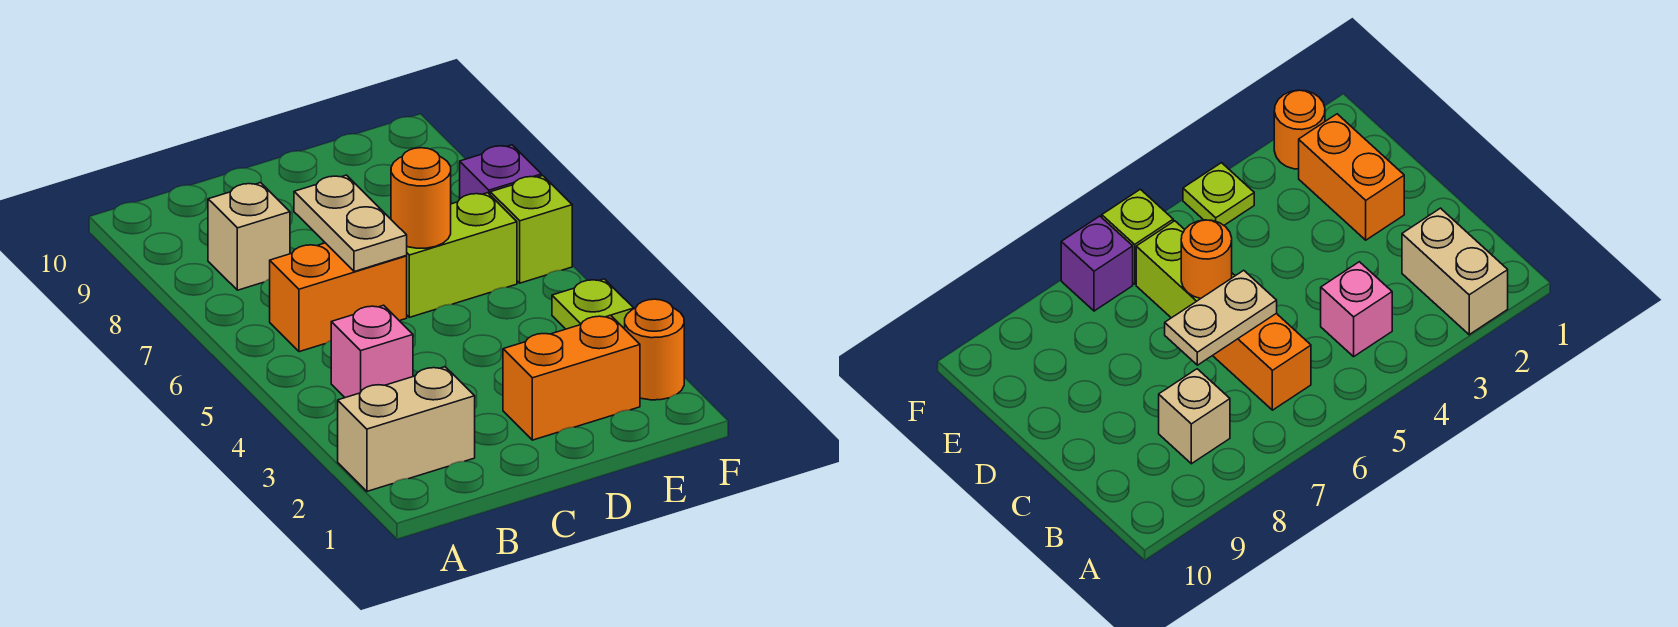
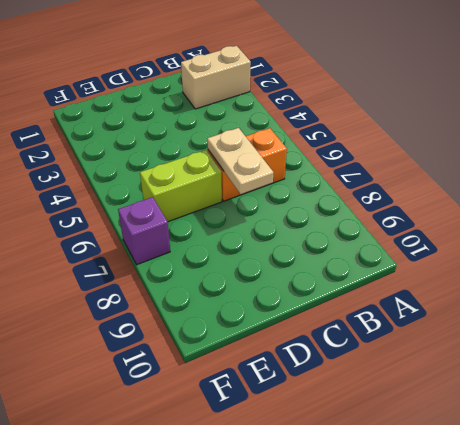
none -> pink brick B4 level 1
none -> tan brick B8 level 1
none -> orange brick D2:E2 level 1

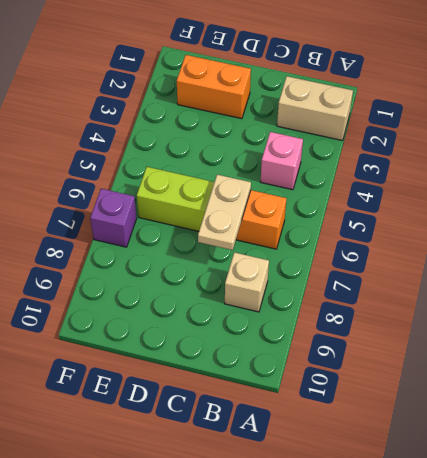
none -> orange round brick F2 level 1
none -> lime plate F4 level 1
none -> lime brick F6 level 1

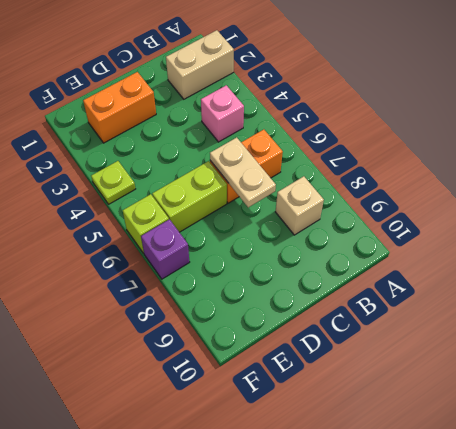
none -> orange round brick F2 level 1
none -> orange round brick D6 level 2

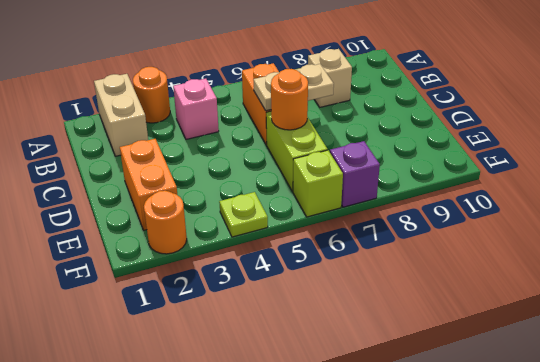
orange round brick A3 level 1 -> none

